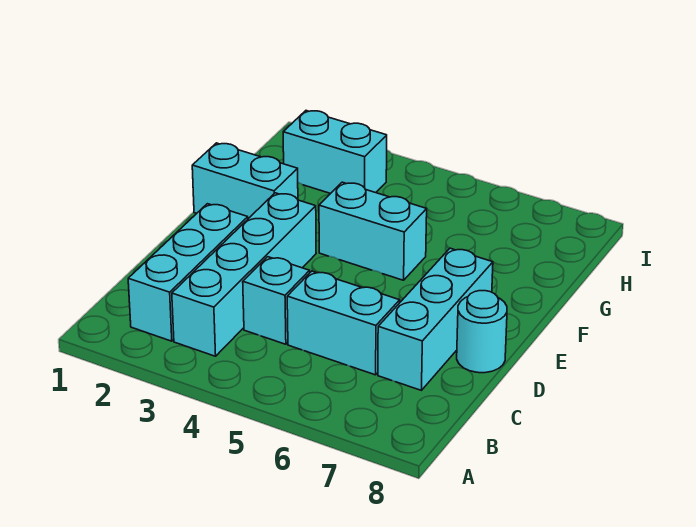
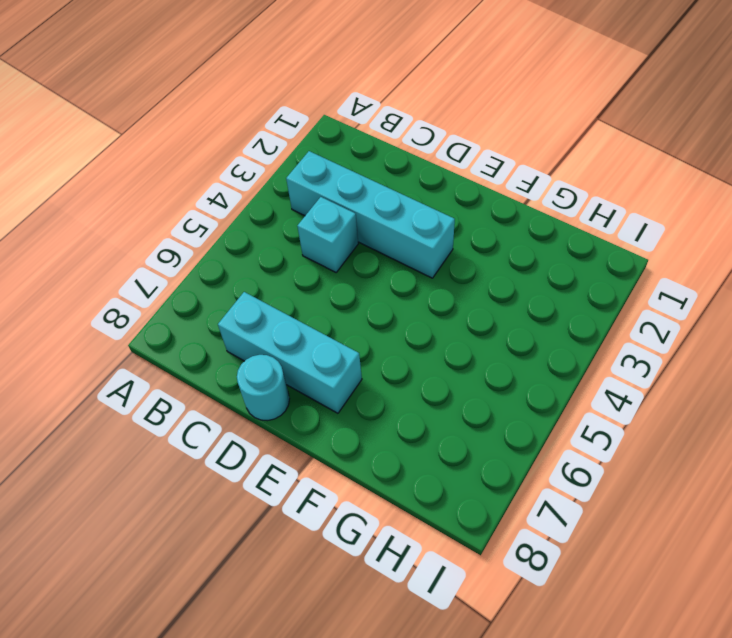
none -> cyan brick B2:D2 level 1
none -> cyan brick C5:C6 level 1

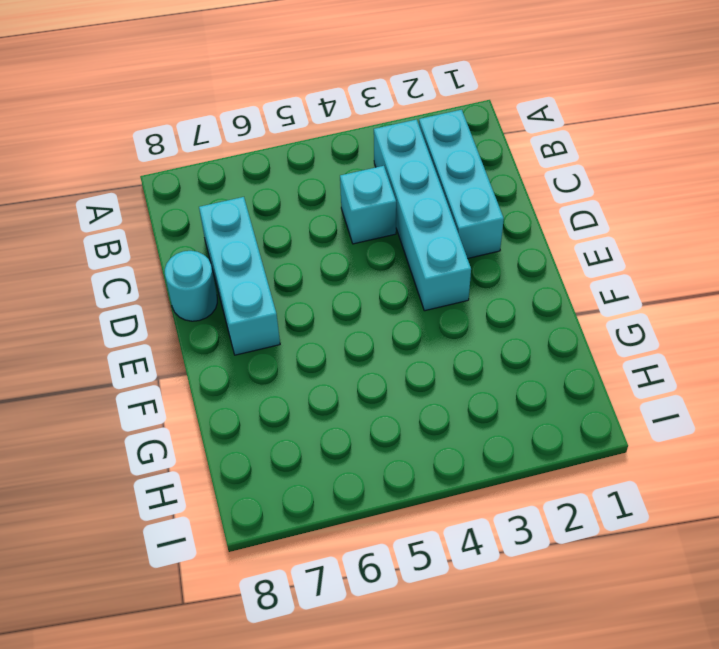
none -> cyan brick C5:C6 level 1
none -> cyan brick F1:F2 level 1

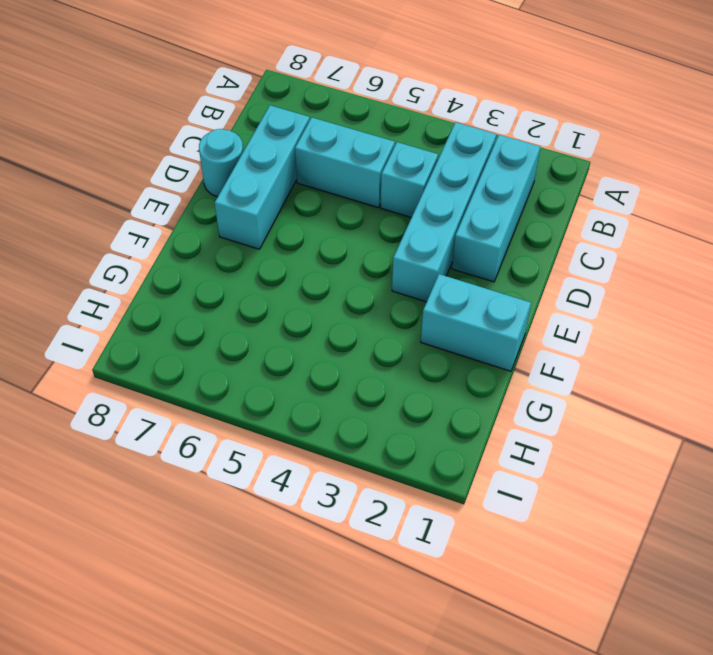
none -> cyan brick F4:F5 level 1
none -> cyan brick H2:H3 level 1

